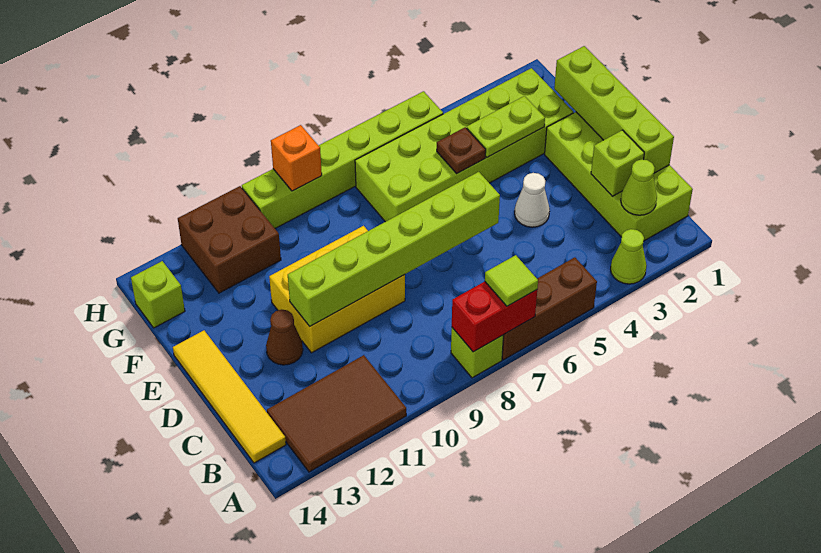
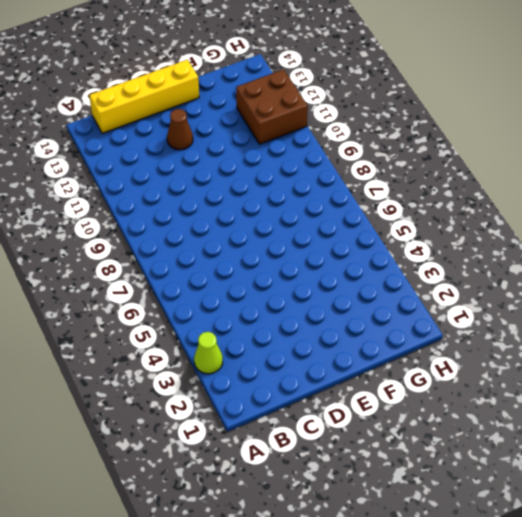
yellow brick B14:E14 level 1 -> yellow tile B14:E14 level 1
none -> brown brick A5:A7 level 1
none -> lime brick A8 level 1
none -> brown tile A11:B13 level 1

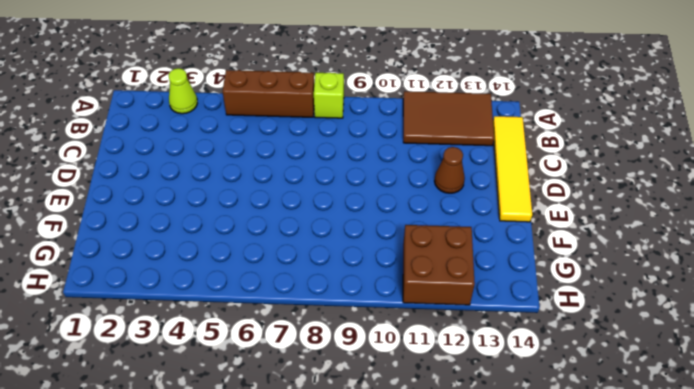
none -> lime brick B1:E2 level 1
none -> white cone D4 level 1
none -> yellow brick D9:E11 level 1

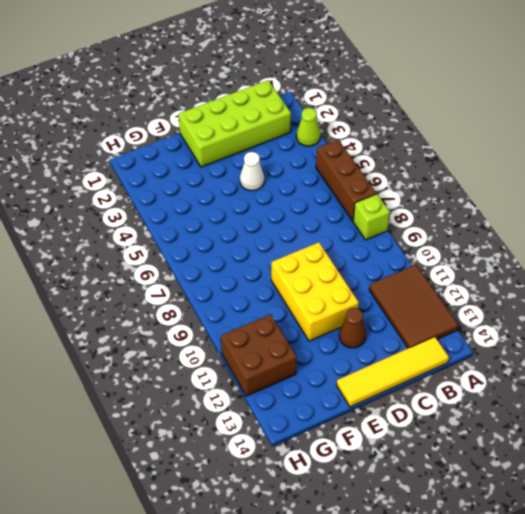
none -> lime brick F2:G7 level 1
none -> lime brick G14 level 1
none -> lime brick H5:H10 level 1

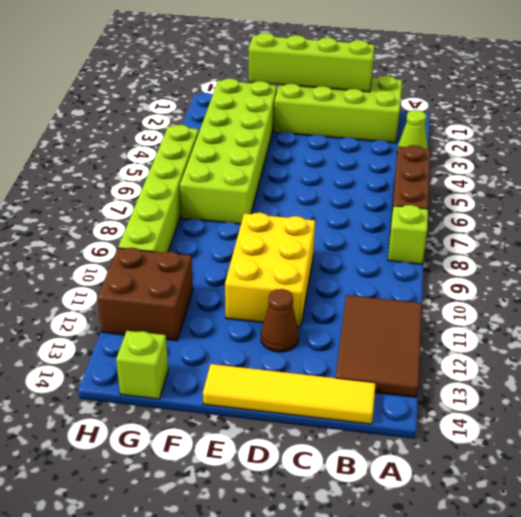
none -> white cone D4 level 1
none -> red brick A7:A8 level 2
none -> lime cone B2 level 2

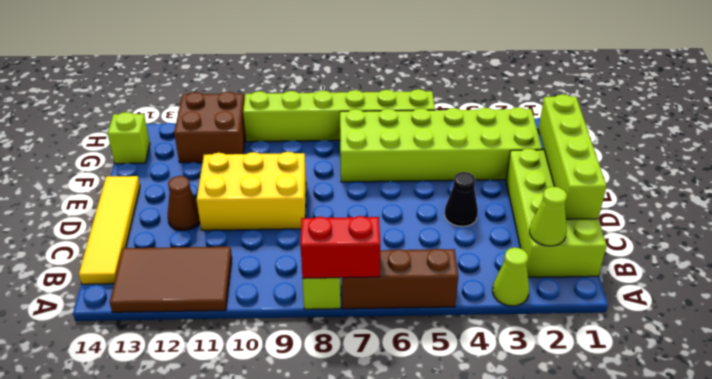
black cone D4 level 1 -> white cone D4 level 1
none -> lime brick C2 level 2
none -> lime brick D6:D11 level 2
none -> lime plate F3:F4 level 2

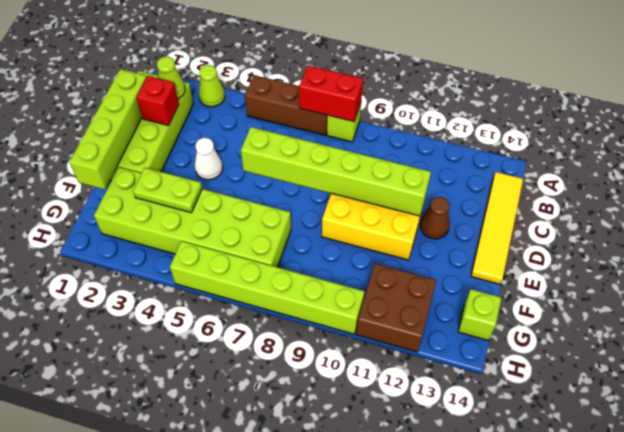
red brick C2 level 2 -> lime brick C2 level 2
none -> brown tile A11:B13 level 1
none -> brown plate F5 level 2
none -> orange brick H9 level 2

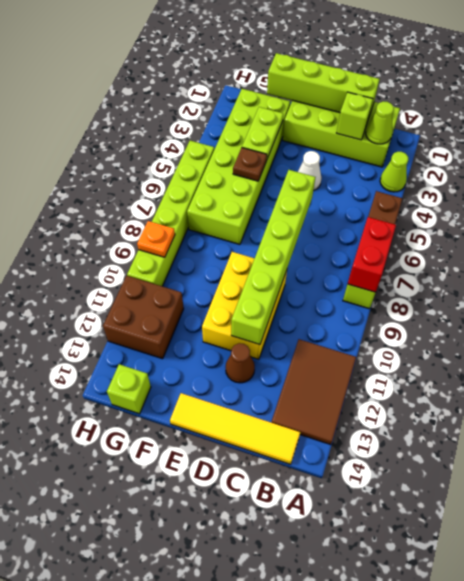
orange plate H9 level 2 -> orange brick H9 level 2
none -> lime tile A7 level 3

